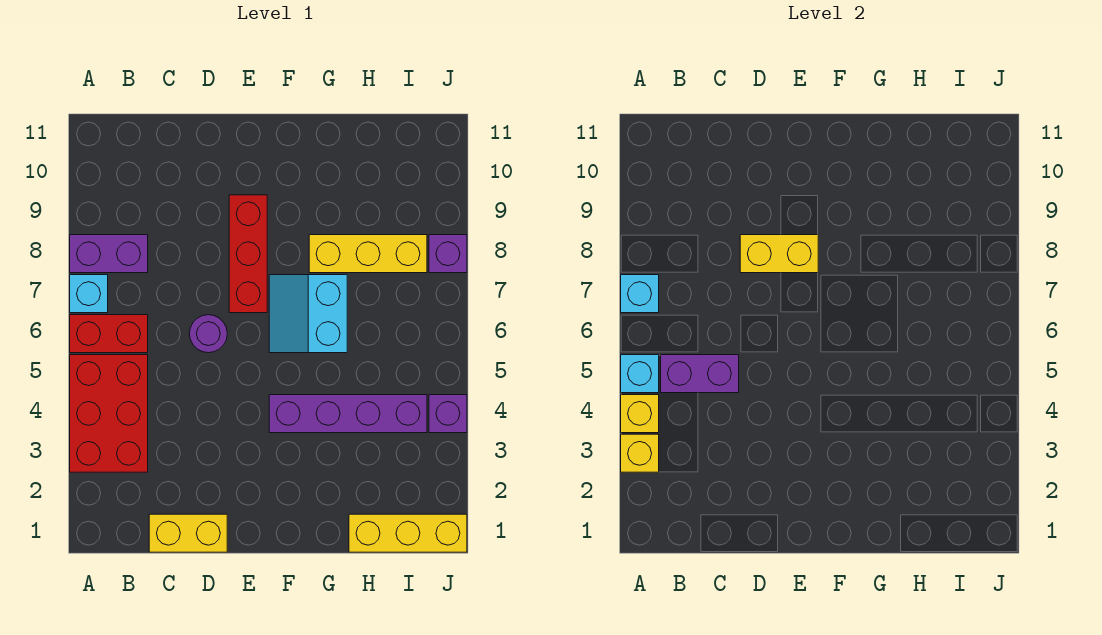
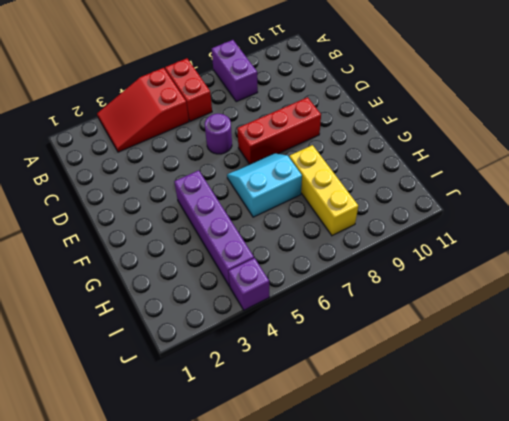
red slope A3:B5 level 1 top 5 -> red brick A3:B5 level 1
none -> cyan brick A7 level 1
none -> yellow brick C1:D1 level 1
none -> yellow brick H1:J1 level 1

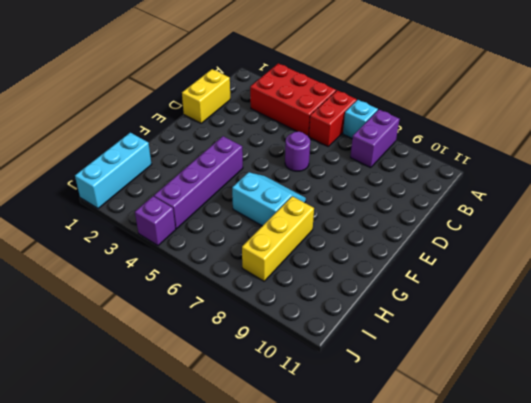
cyan brick H1:J1 level 1 -> yellow brick H1:J1 level 1
none -> red brick E7:E9 level 1
none -> purple brick J8 level 1
none -> yellow brick A3 level 2

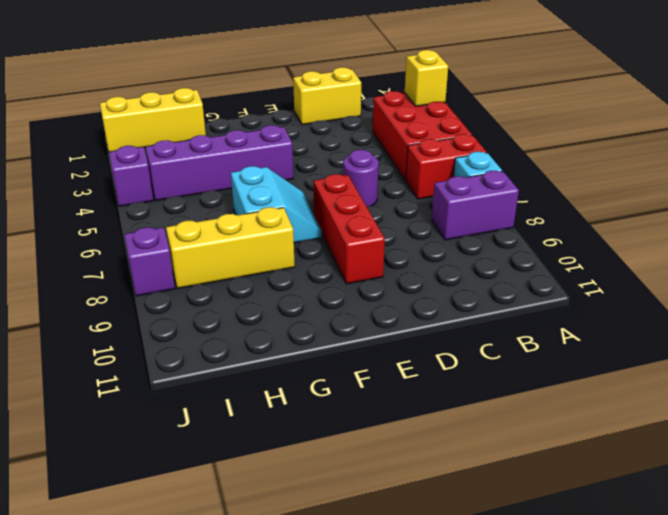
none -> yellow brick A4 level 2
none -> cyan brick A5 level 2
none -> cyan brick A7 level 2

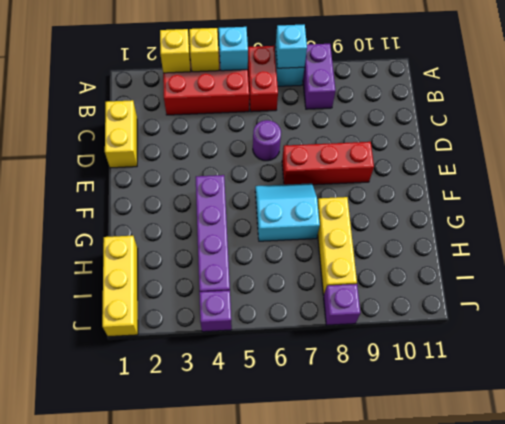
none -> purple brick B5:C5 level 2
none -> yellow brick D8:E8 level 2

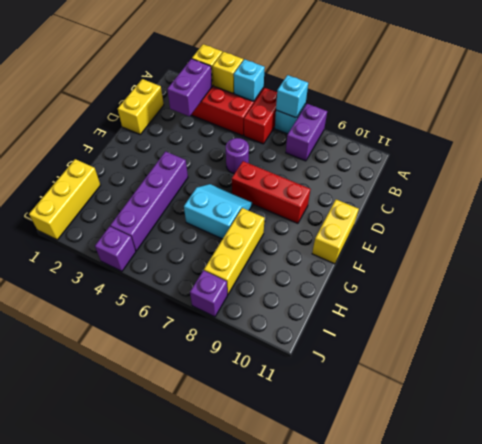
purple brick B3:C3 level 2 -> purple brick B5:C5 level 2
yellow brick E11:F11 level 1 -> yellow brick D8:E8 level 2

